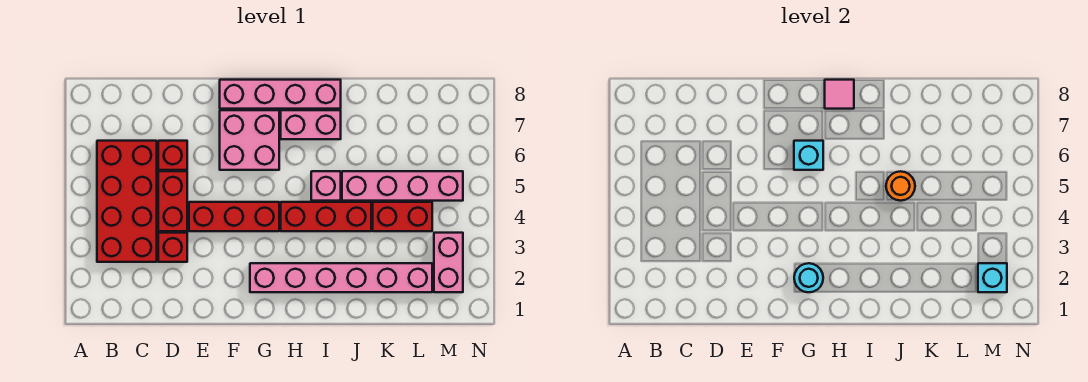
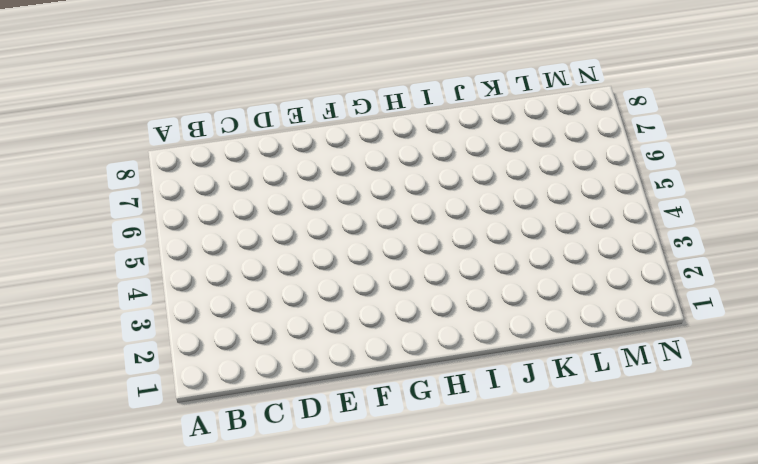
none -> red brick B3:C6 level 1
none -> red brick D3 level 1
none -> red brick D4:D5 level 1

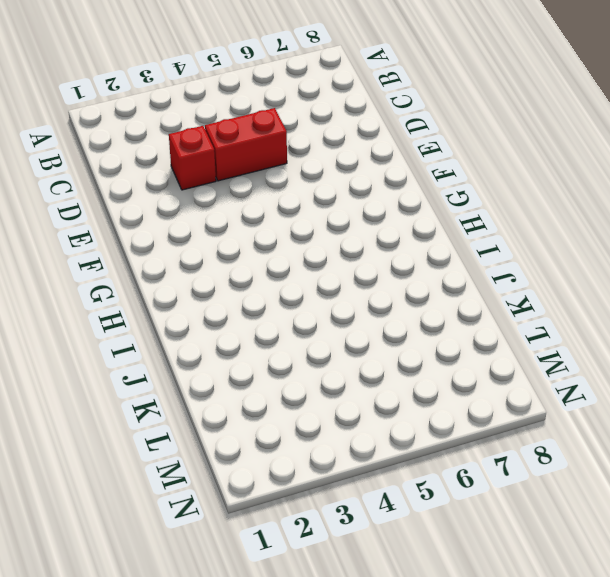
none -> red brick B3:C6 level 1
none -> red brick D6 level 1
none -> red brick E4:G4 level 1

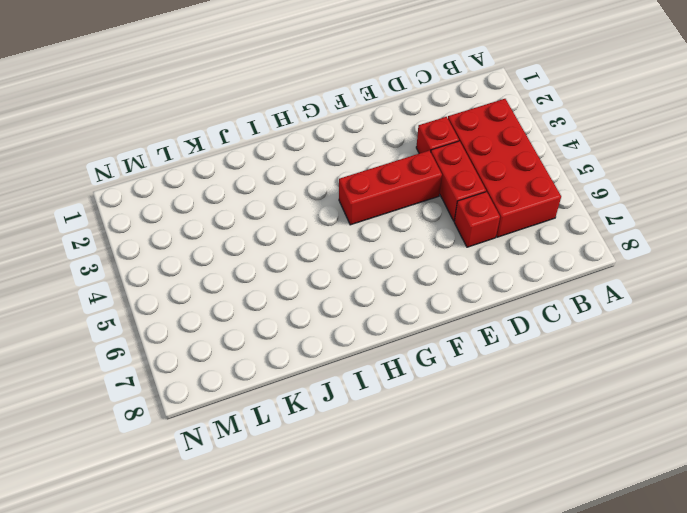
none -> pink brick F6:G7 level 1
none -> pink brick F8:I8 level 1
none -> pink brick G2:L2 level 1

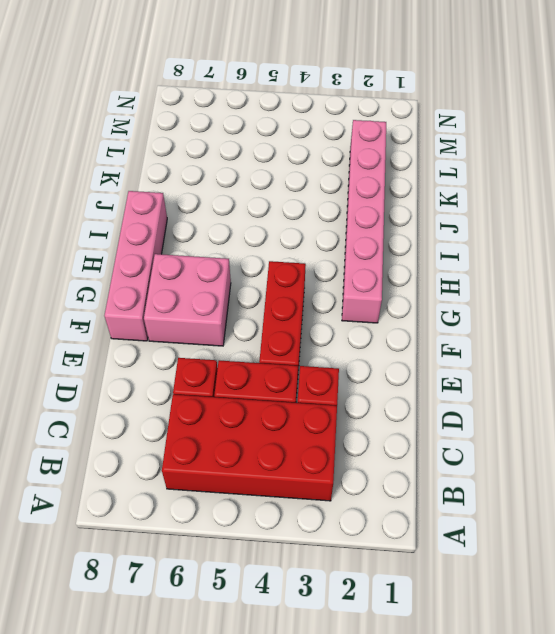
none -> red brick H4:J4 level 1
none -> pink brick H7:I7 level 1
none -> pink brick I5 level 1

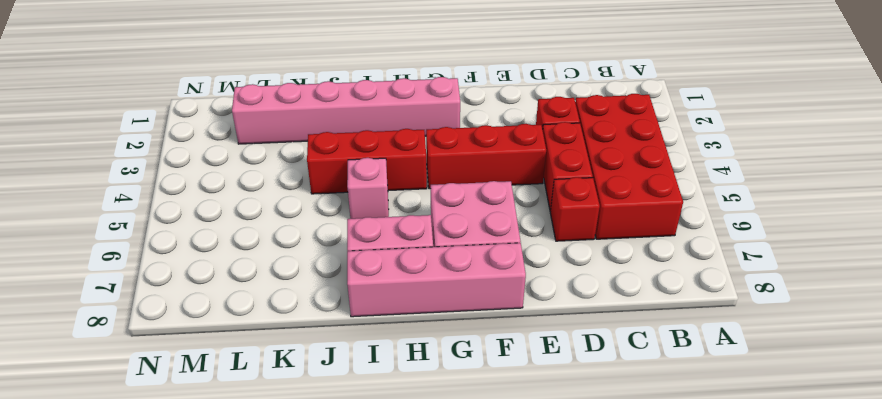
none -> pink brick J5:M5 level 1
none -> red brick K4:L4 level 1
none -> pink brick M2:M3 level 1

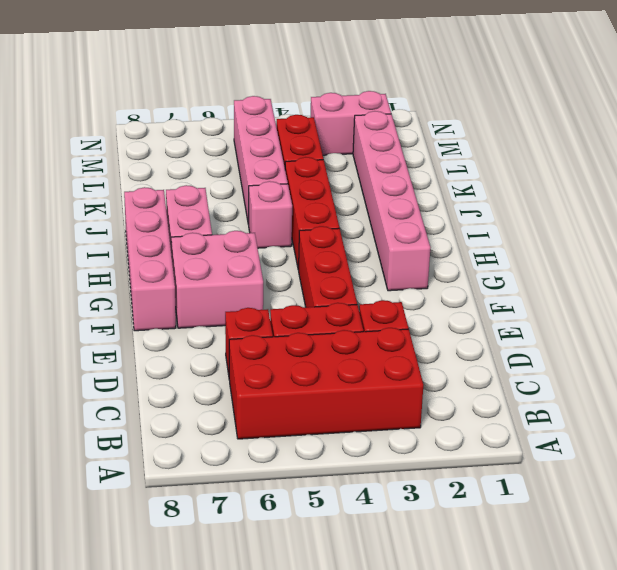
none -> cyan round brick G2 level 2
none -> cyan brick G6 level 2
none -> pink tile H8 level 2

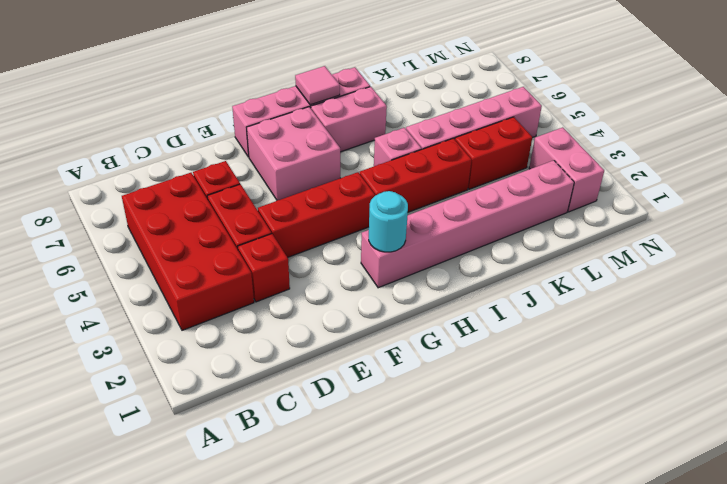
none -> cyan brick G6 level 2
none -> orange round brick J5 level 2
none -> cyan brick M2 level 2

